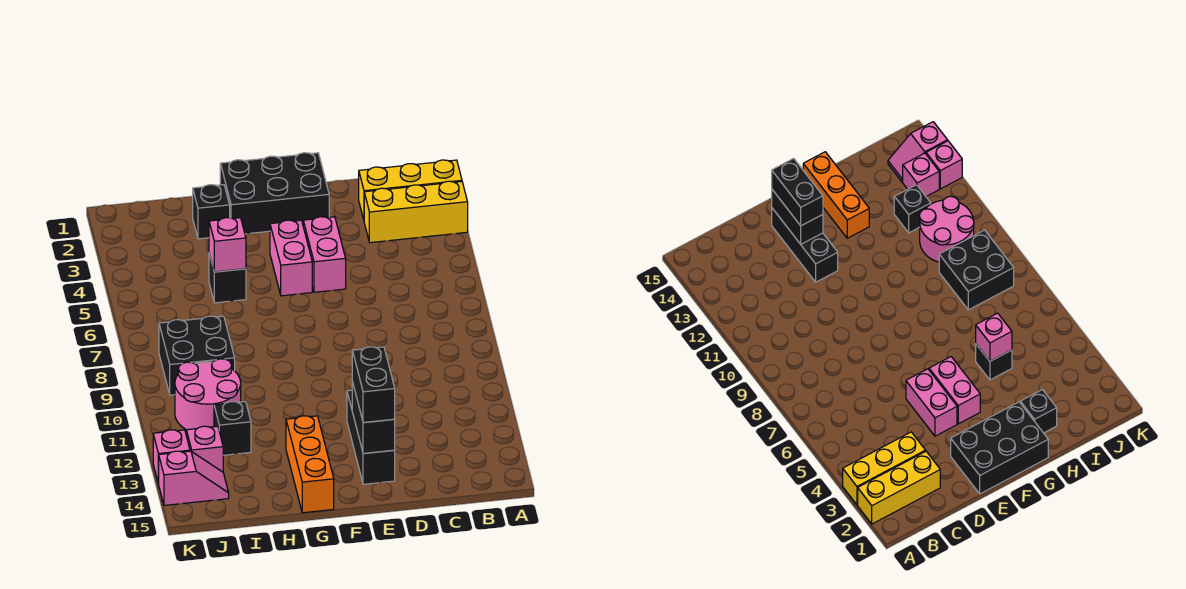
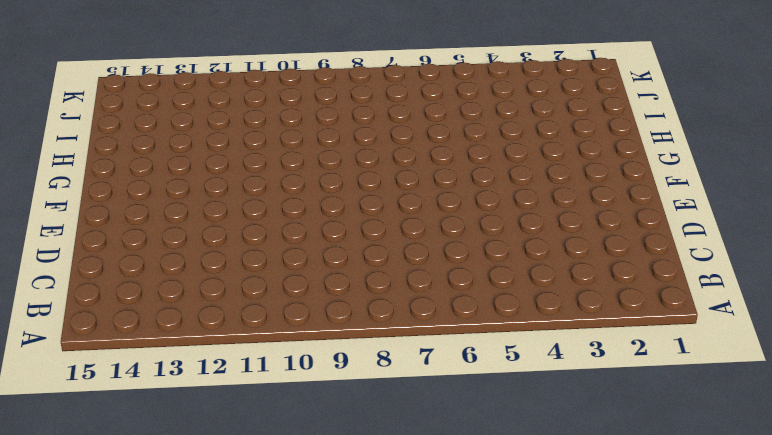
none -> yellow brick A2:C2 level 1
none -> yellow brick A3:C3 level 1
none -> black brick E1:G2 level 1

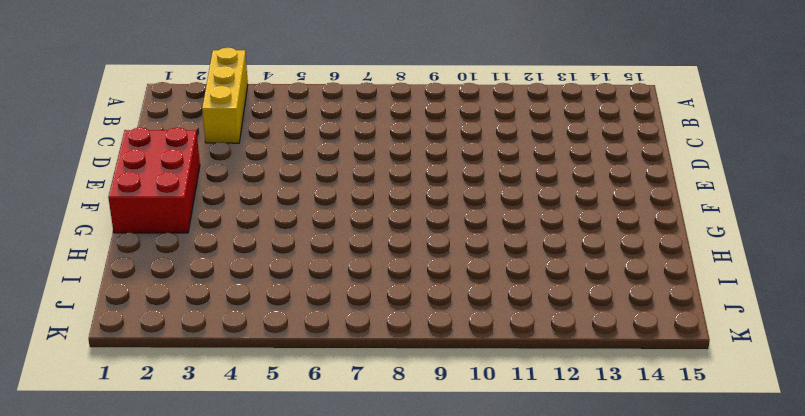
red brick E1:G2 level 1 -> black brick E1:G2 level 1
none -> yellow brick A2:C2 level 1
none -> pink brick E4:E5 level 1
none -> black brick E12:E14 level 1

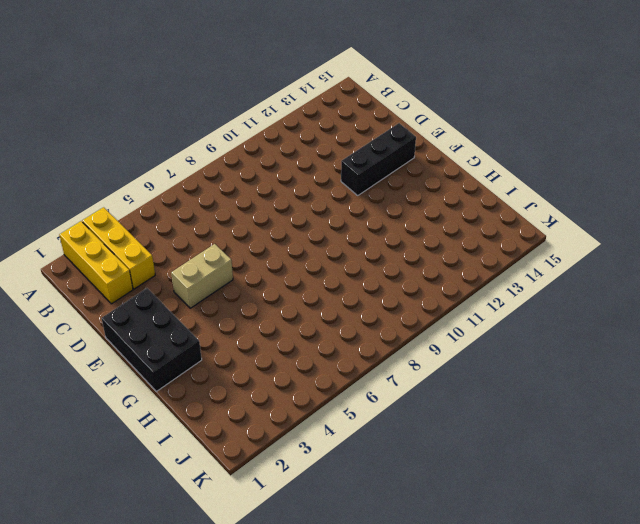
tan brick E4:E5 level 1 -> pink brick E4:E5 level 1
none -> pink brick F4:F5 level 1
none -> orange brick G13:G15 level 1
none -> black brick H2 level 1

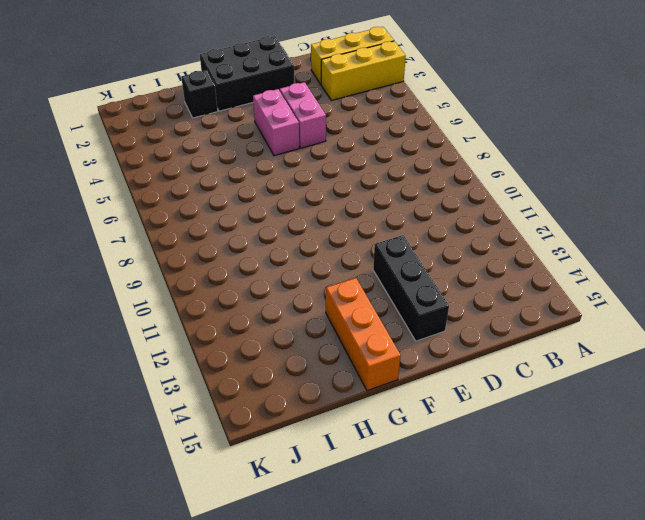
none -> black brick H5 level 1
none -> black brick I8:J9 level 1
none -> pink round brick I10:J11 level 1

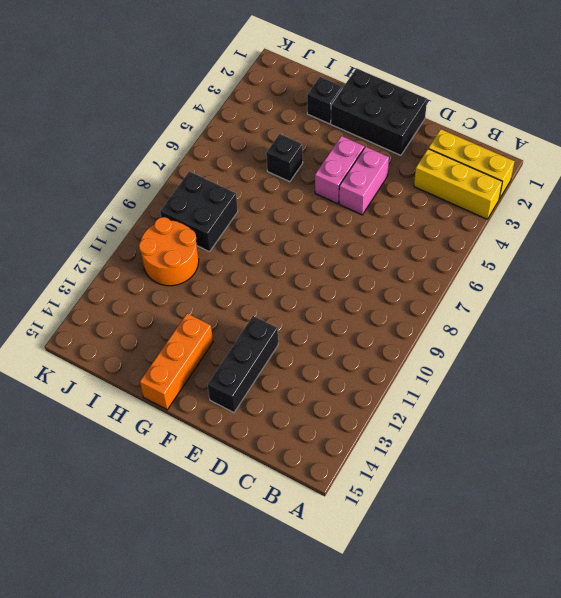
orange round brick I10:J11 level 1 -> pink round brick I10:J11 level 1
none -> black brick I12 level 1
none -> pink brick J13 level 1
none -> pink slope J14:K14 level 1 top K

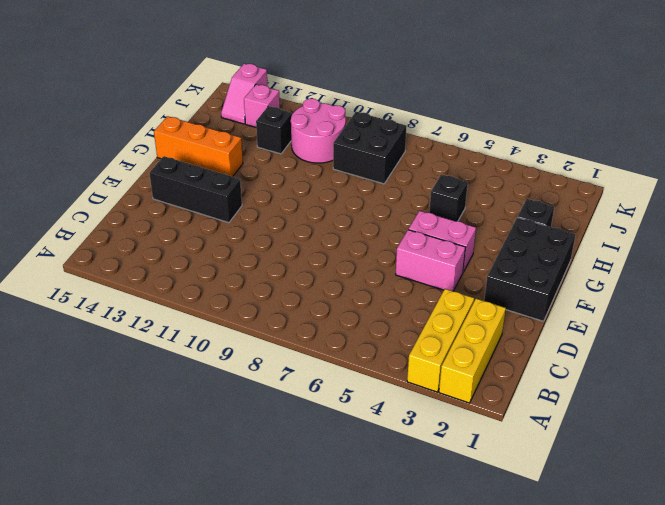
none -> pink brick K13 level 1
none -> black brick E13:E14 level 2
none -> pink brick H5 level 2

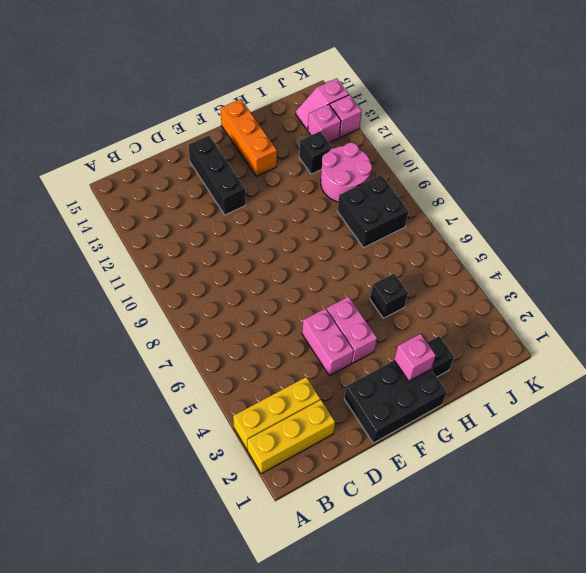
pink brick G2 level 2 -> pink brick H5 level 2
none -> black brick E13:E14 level 2
none -> black brick E13:E14 level 3

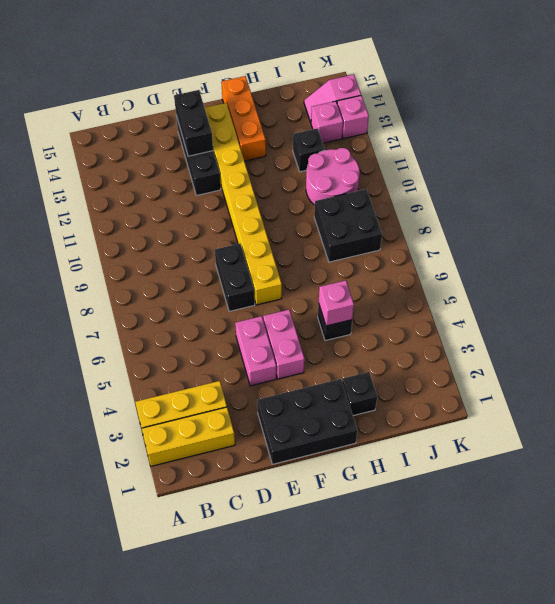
black brick E7:E8 level 1 -> black brick E13:E14 level 3
yellow brick F7:F14 level 1 -> none

